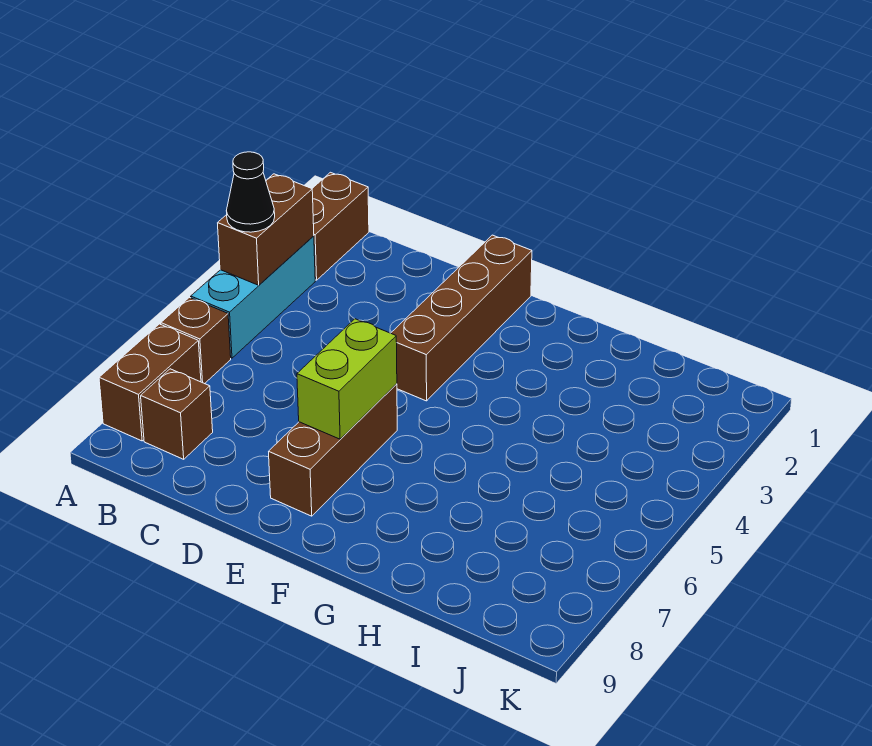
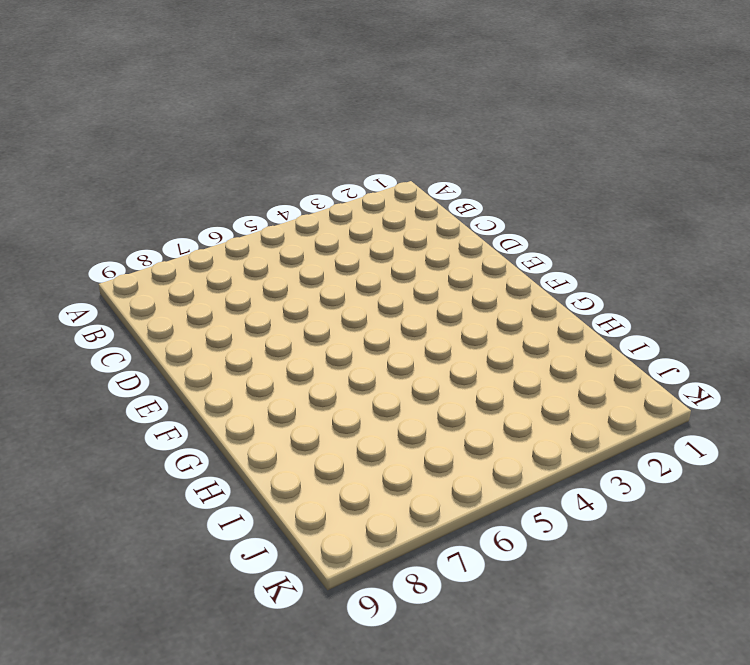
none -> brown brick A1:A2 level 1
none -> cyan brick A3:A5 level 1

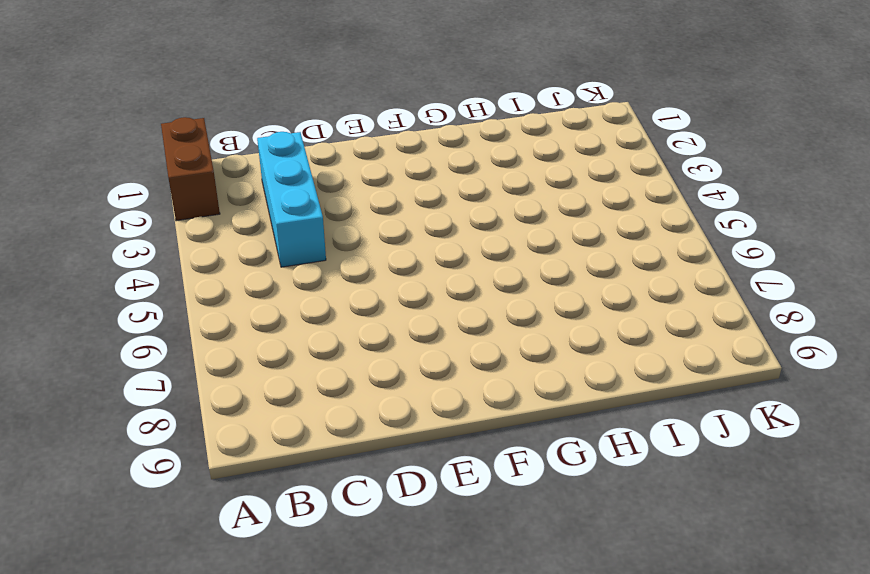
cyan brick C2:C4 level 1 -> cyan brick A3:A5 level 1
none -> brown brick A6 level 1
none -> brown brick A7:A8 level 1

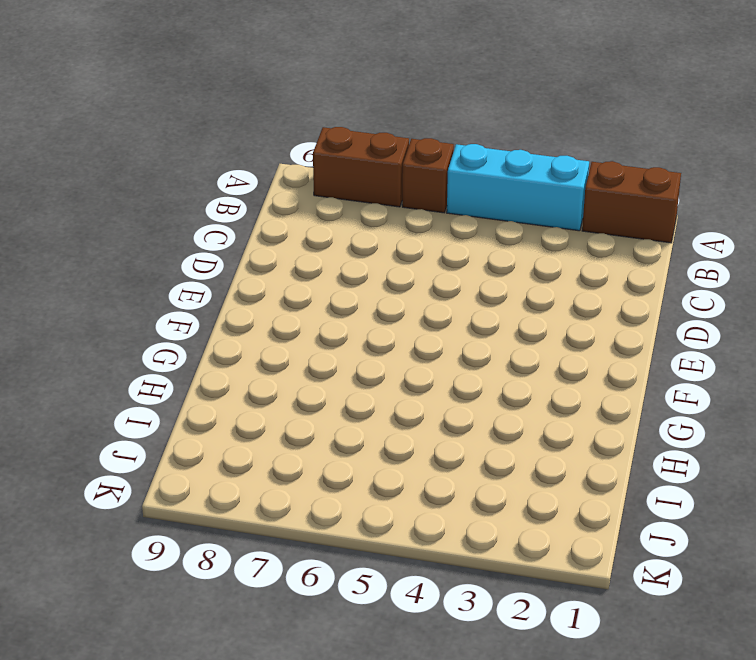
none -> brown brick B8 level 1
none -> brown brick E1:E4 level 1

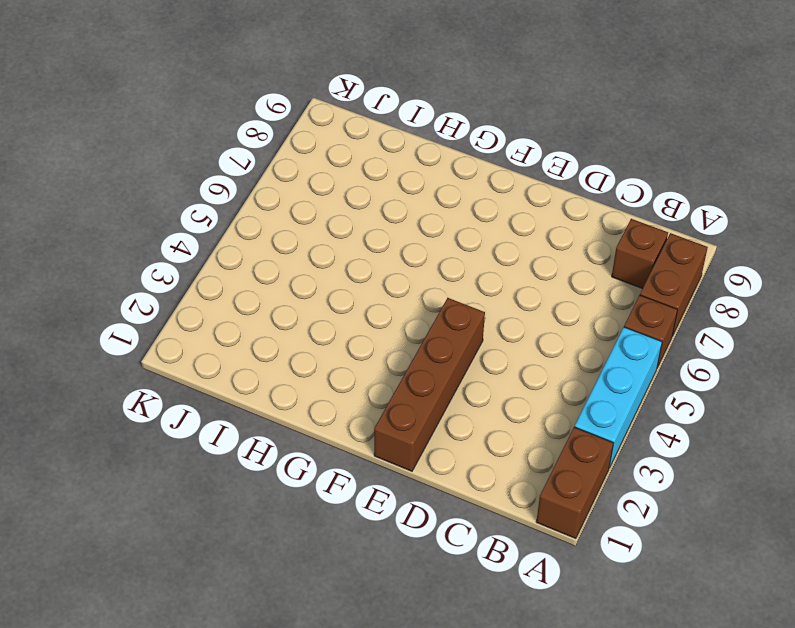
none -> brown brick E6:E8 level 1
none -> brown brick A3:A4 level 2

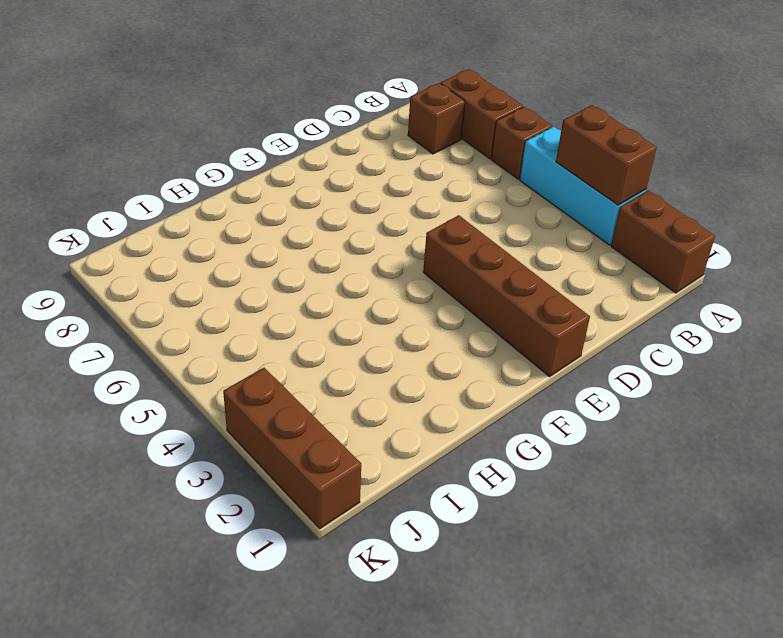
brown brick K1:K3 level 1 -> brown brick E6:E8 level 1
none -> lime brick E6:E7 level 2
none -> black cone A4 level 3

